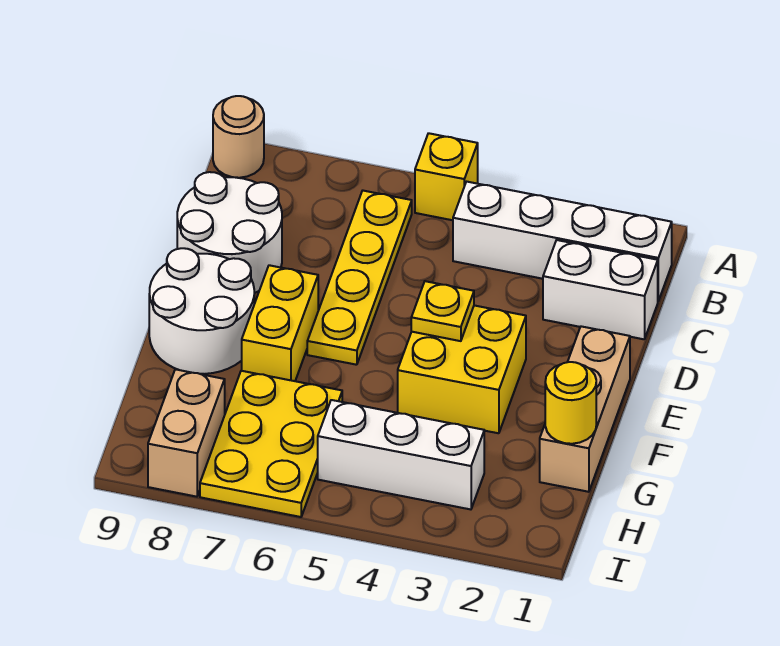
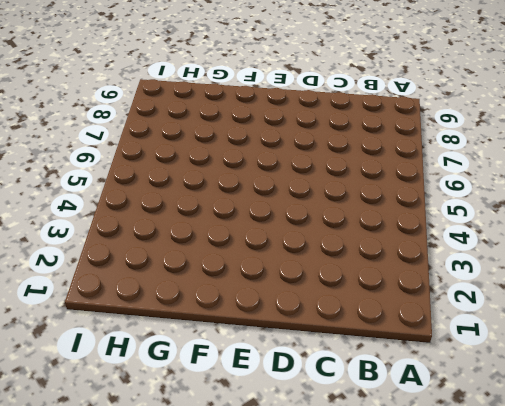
none -> yellow brick A5 level 1
none -> tan round brick A9 level 1
none -> white brick B1:B4 level 1

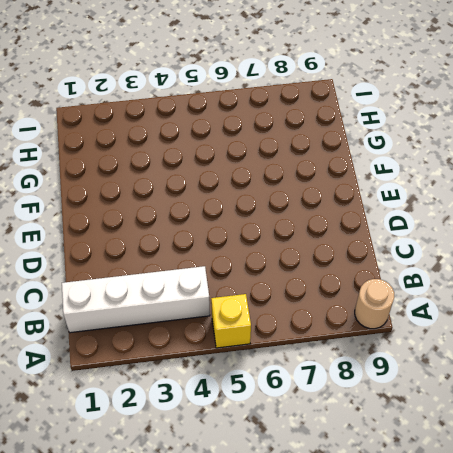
none -> yellow plate B6:E6 level 1
none -> white brick C1:C2 level 1
none -> white round brick C8:D9 level 1

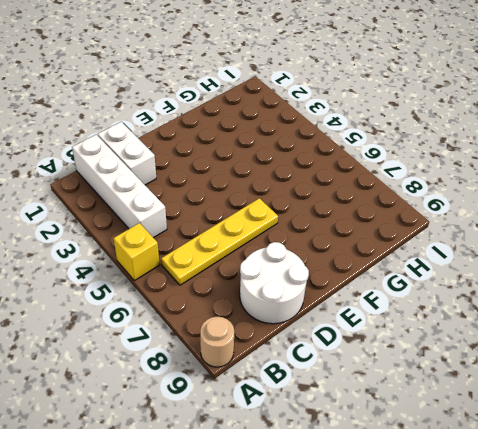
none -> tan brick E1:G1 level 1
none -> yellow brick E3:F4 level 1
none -> yellow brick E7:F7 level 1

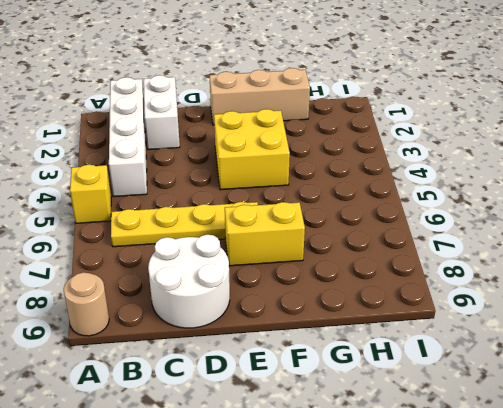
none -> white round brick E8:F9 level 1
none -> yellow plate G6:I7 level 1
none -> white brick H3:H5 level 1

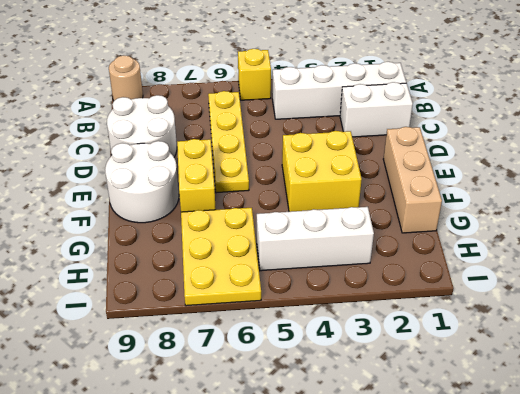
none -> tan brick H8:I8 level 1
none -> yellow plate E4 level 2
none -> yellow round brick G1 level 2

